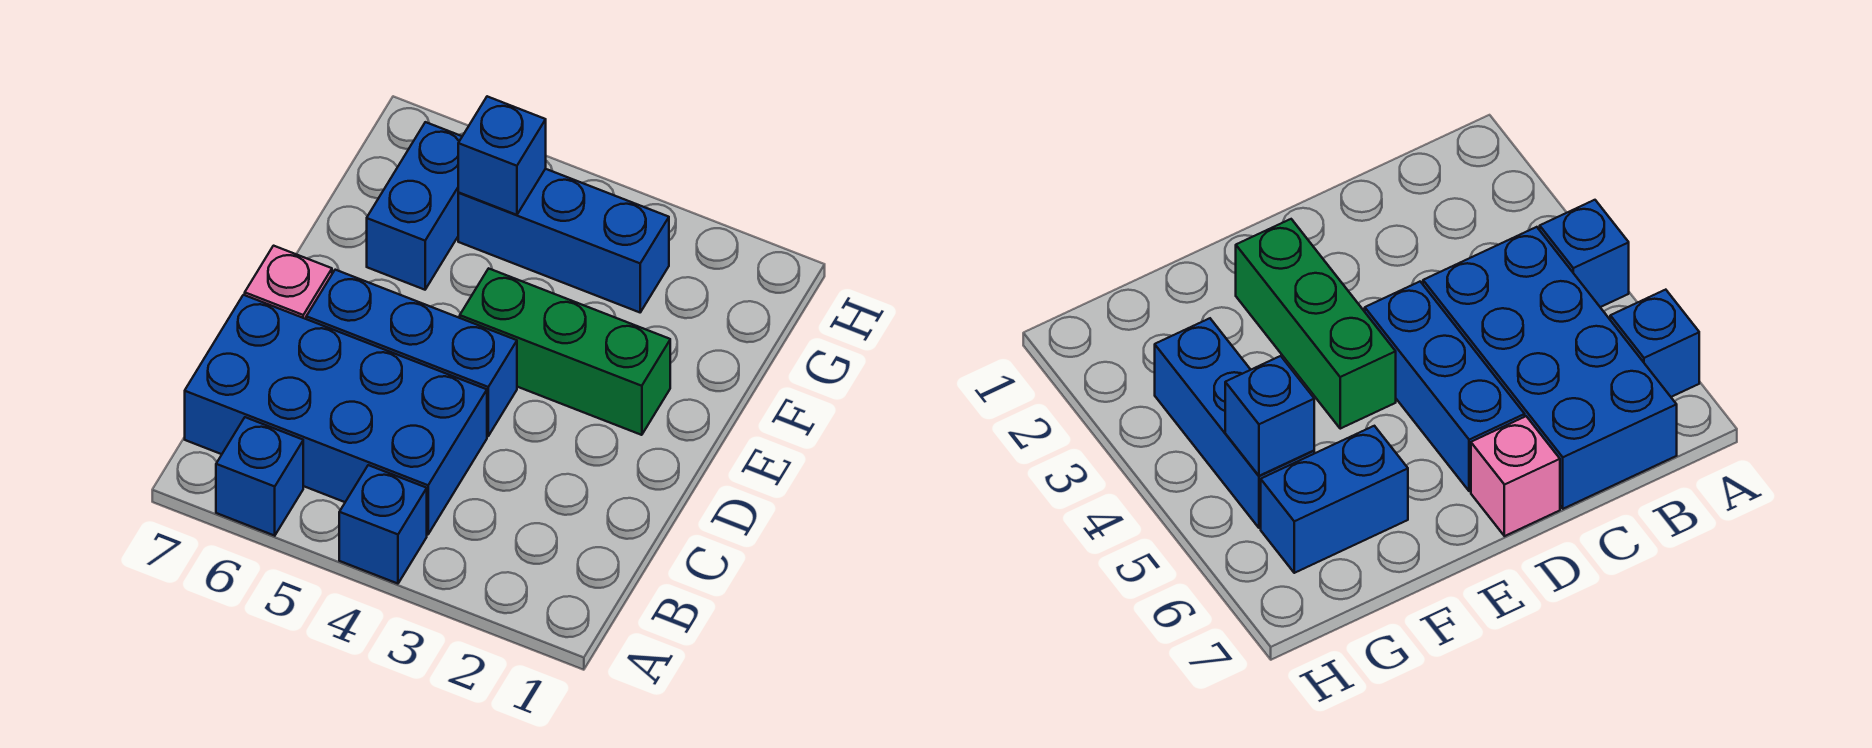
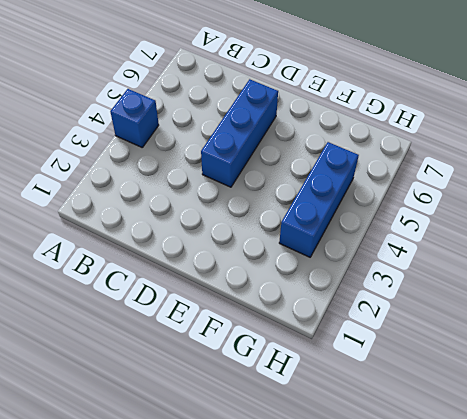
none -> blue brick A6 level 1
none -> blue brick B4:C7 level 1

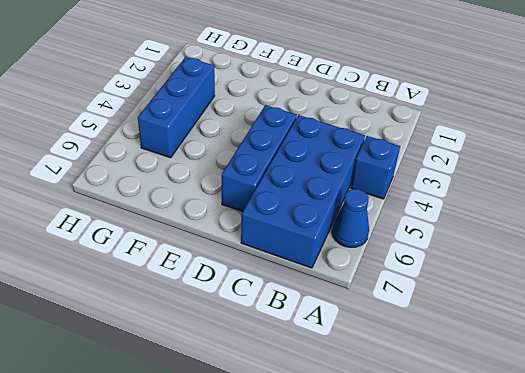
blue cone A6 level 1 -> blue brick A6 level 1
none -> pink brick D7 level 1
none -> green brick E2:E4 level 1

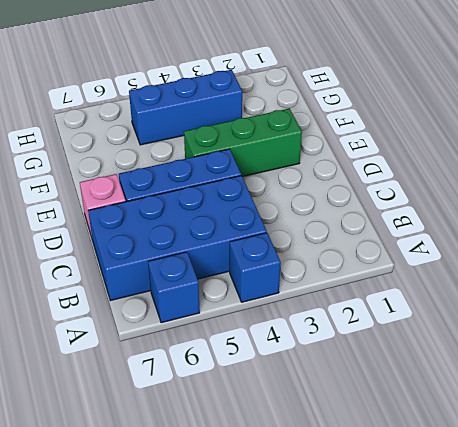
none -> blue brick F6:G6 level 1
none -> blue brick G5 level 2

